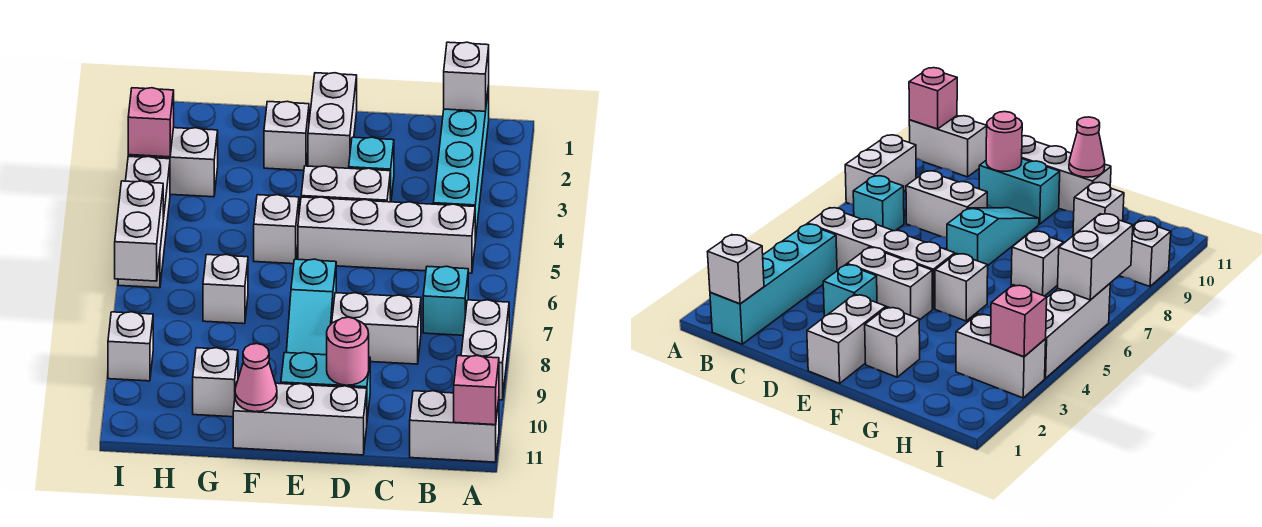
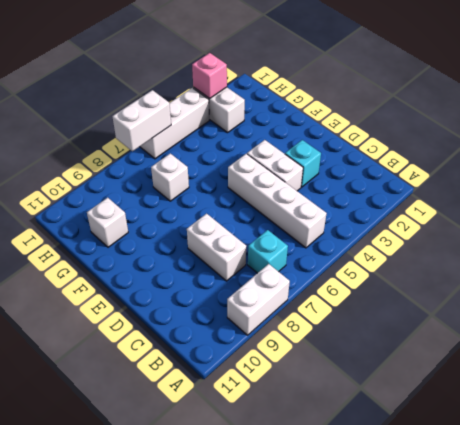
none -> white brick A11:B11 level 1
none -> cyan brick B1:B4 level 1
none -> cyan brick D10:E10 level 1

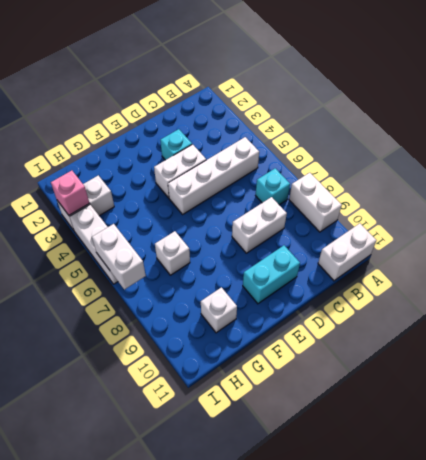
none -> cyan brick B1:B4 level 1
none -> white brick D11:F11 level 1
none -> white brick E1:E2 level 1

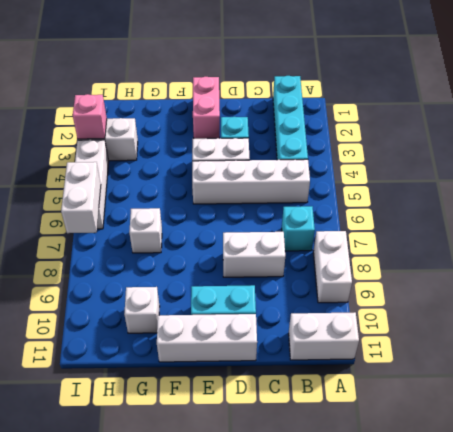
pink brick E1:E2 level 1 -> white brick E1:E2 level 1
none -> cyan slope E7:E9 level 1 top 7
none -> white brick F2 level 1
none -> white brick F5 level 1

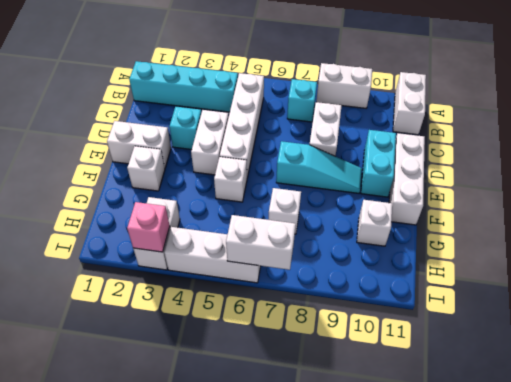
none -> white brick I9 level 1
none -> pink brick A11 level 2
none -> white brick B1 level 2

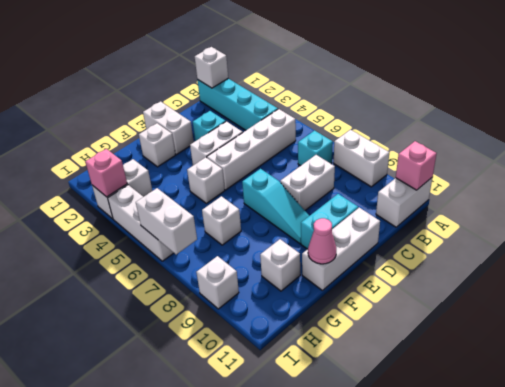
none -> pink round brick D10 level 2

